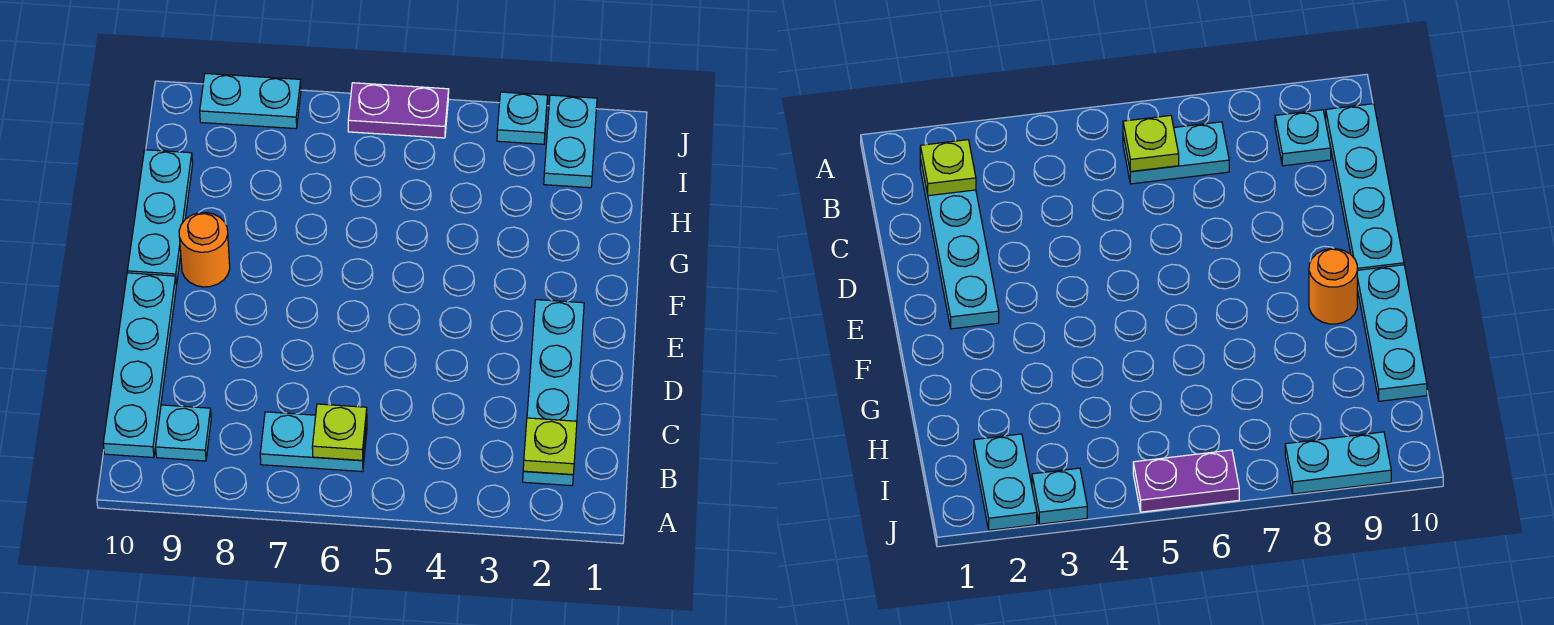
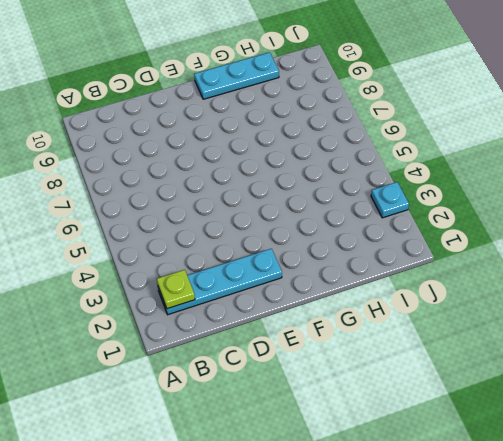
none -> cyan plate B6:B7 level 1
none -> cyan plate B9 level 1
none -> cyan plate B10:E10 level 1

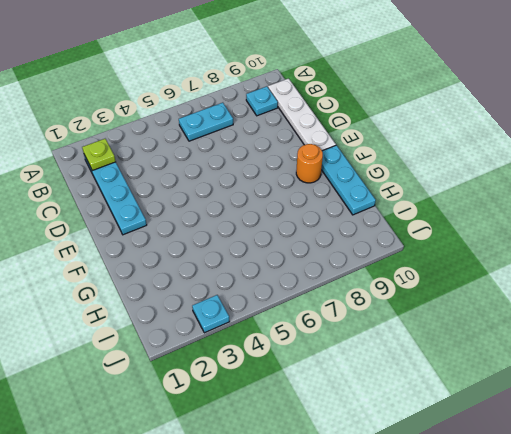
white plate B10:E10 level 1 -> cyan plate B10:E10 level 1
none -> cyan plate I2:J2 level 1
none -> purple plate J5:J6 level 1
none -> cyan plate J8:J9 level 1

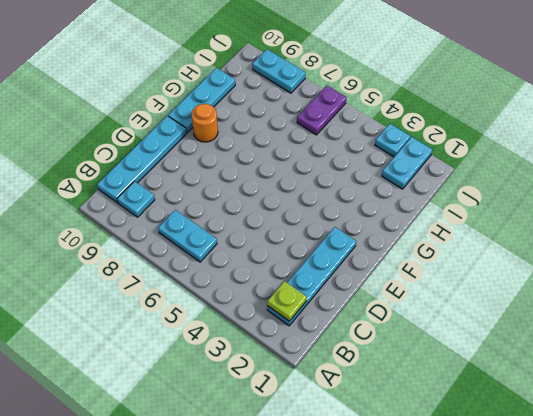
purple plate I6:J6 level 1 -> purple plate J5:J6 level 1
none -> lime plate B6 level 2

